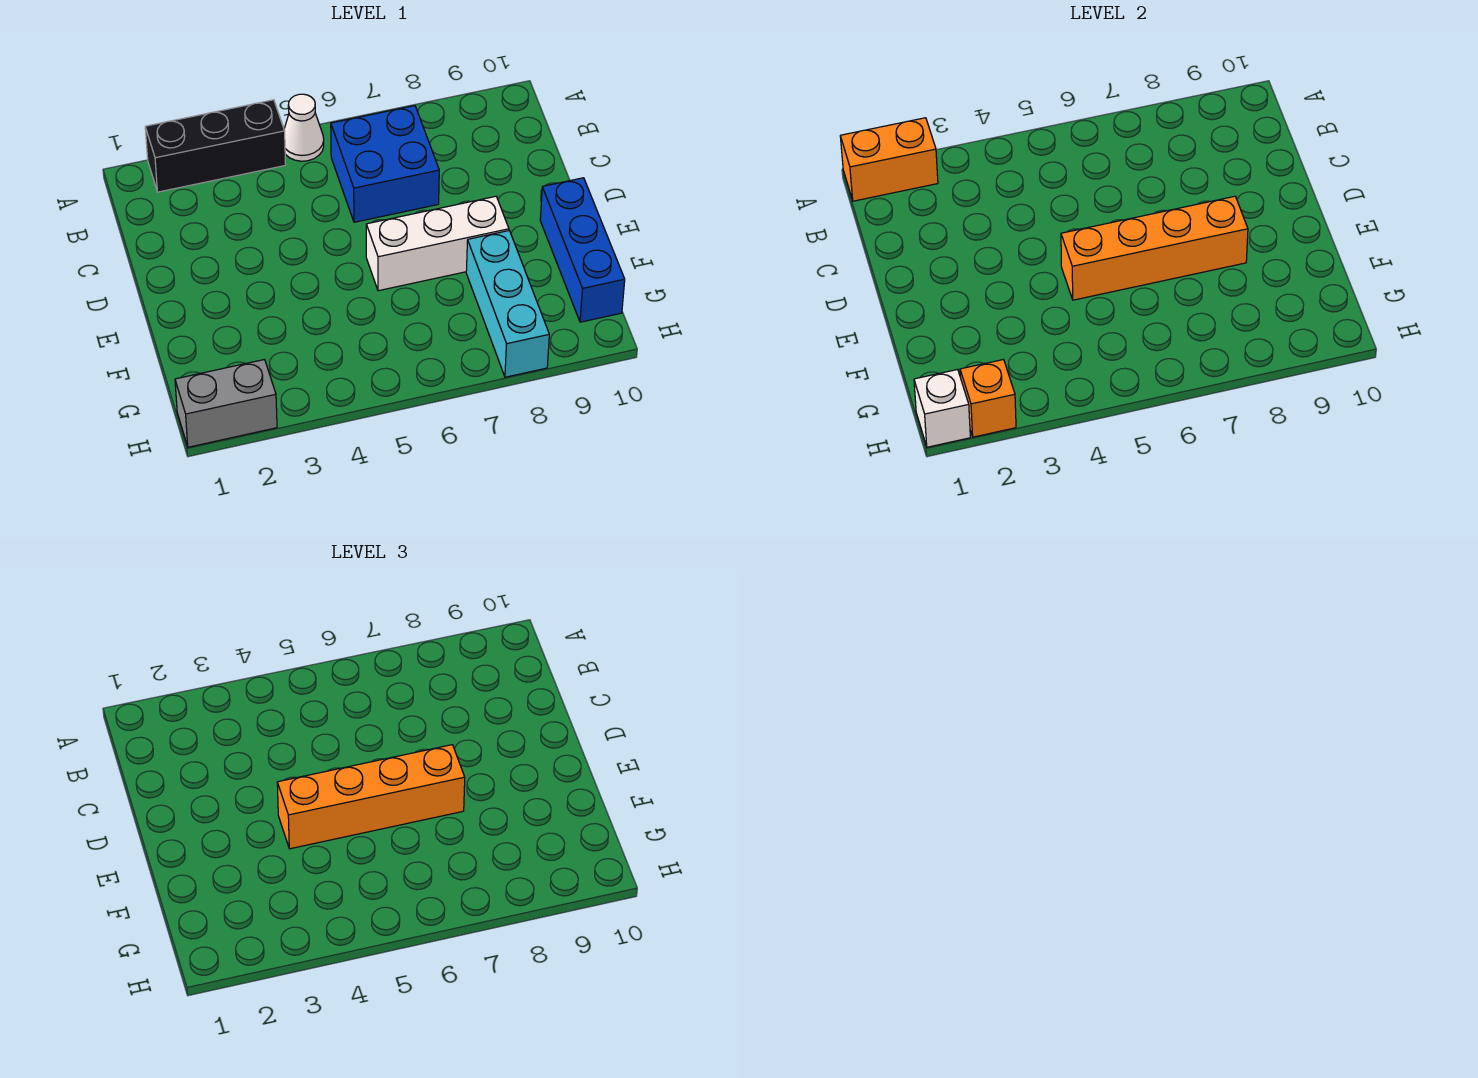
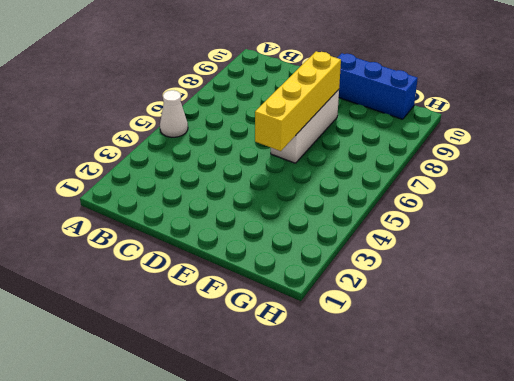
yellow brick E5:E8 level 2 -> orange brick E5:E8 level 2
none -> black brick A2:A4 level 1
none -> blue brick B6:C7 level 1
none -> cyan brick F8:H8 level 1

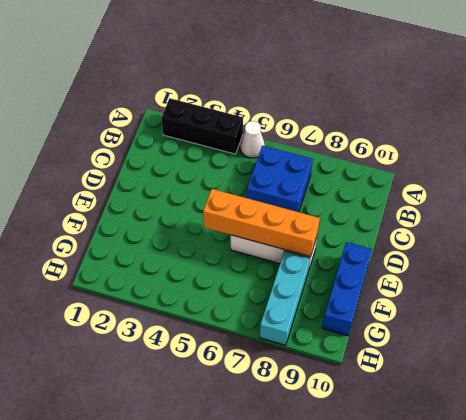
none -> grey brick H1:H2 level 1
none -> orange brick A1:A2 level 2
none -> white brick H1 level 2

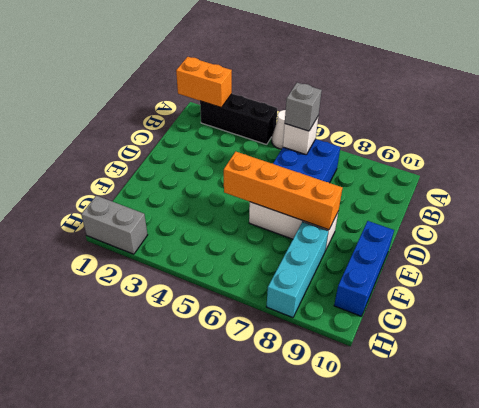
white brick B6 level 2 -> white brick H1 level 2
grey brick B6 level 3 -> none
none -> orange brick H2 level 2
none -> orange brick E4:E7 level 3

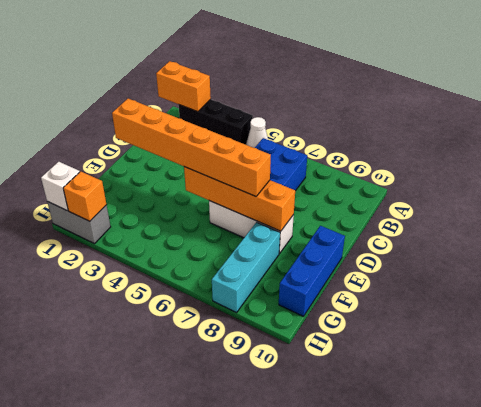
orange brick E2:E7 level 3 -> orange brick E4:E7 level 3

